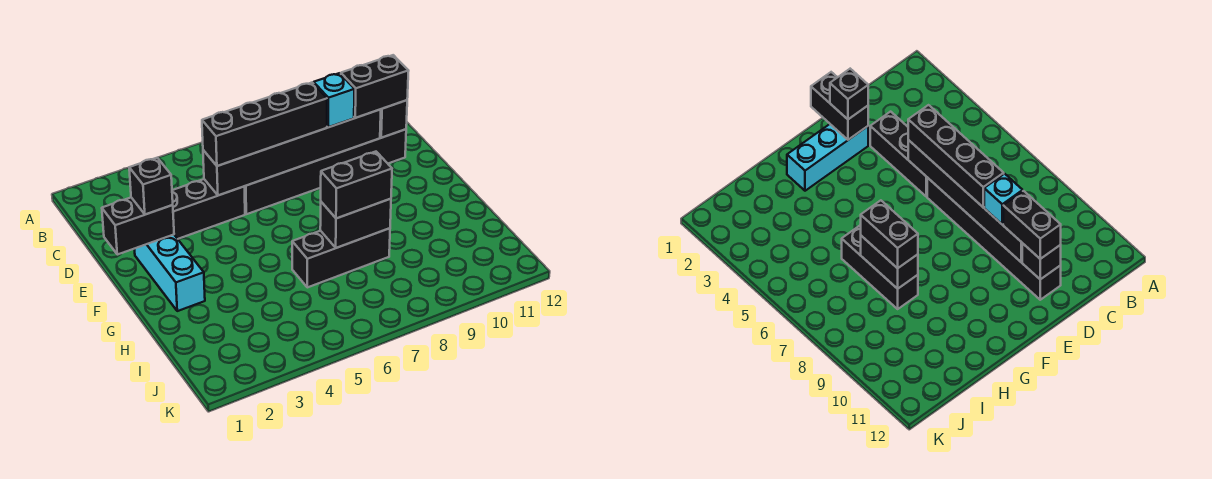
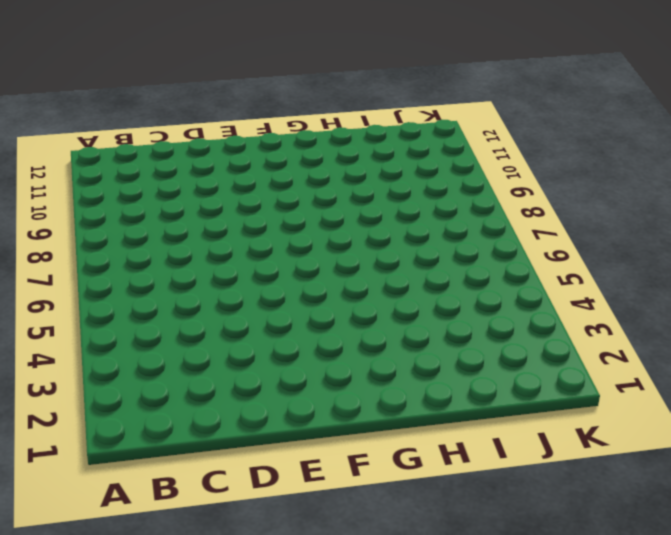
none -> black brick D3:D5 level 1
none -> black brick D6:D11 level 1
none -> cyan brick E2:G2 level 1

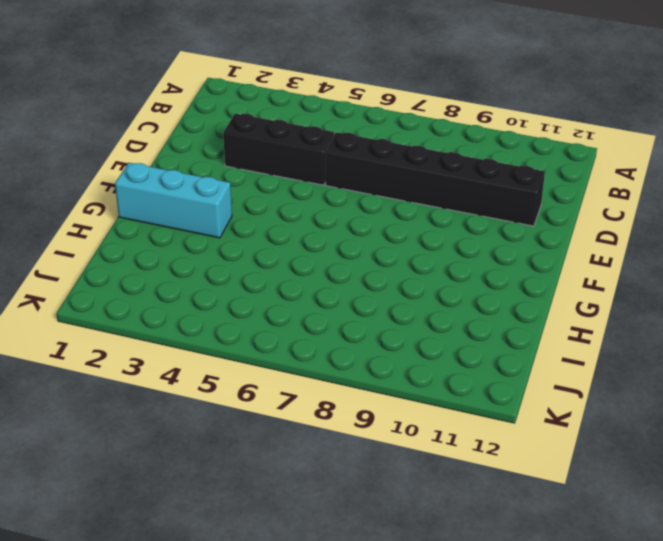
cyan brick G1:G3 level 1 -> cyan brick E2:G2 level 1
none -> black brick H6:H8 level 1
none -> black brick D5:D10 level 2
none -> black brick D11 level 2

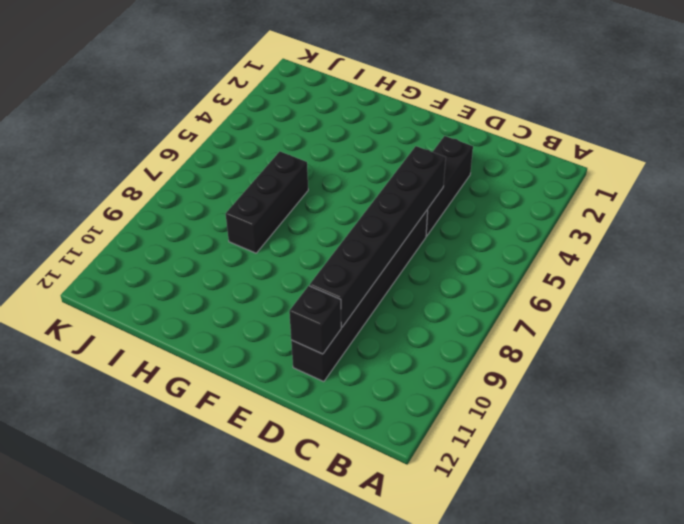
none -> cyan brick E2:G2 level 1
none -> black brick E1:E2 level 2
none -> black brick H7:H8 level 2

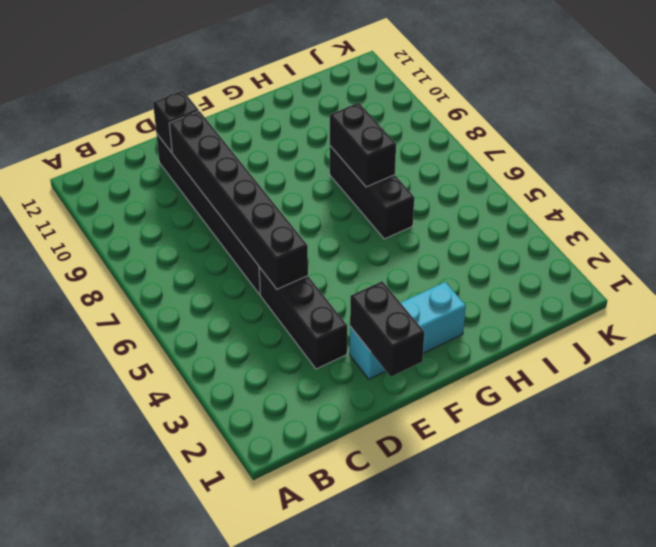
none -> black brick D5:D8 level 3
none -> cyan brick D9 level 3
none -> black brick D10:D11 level 3

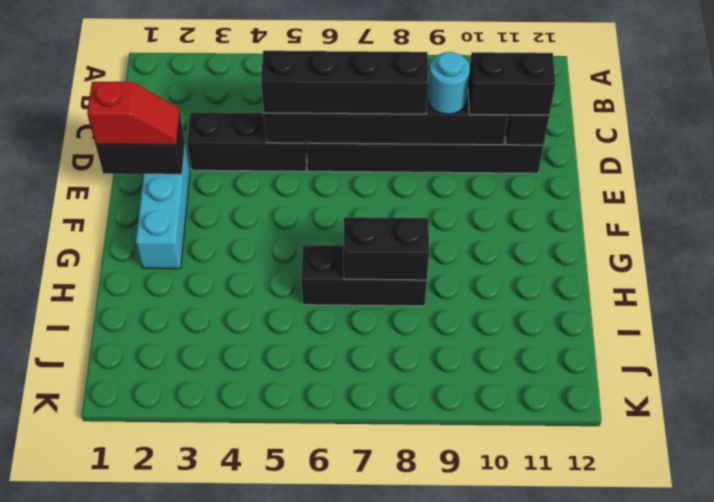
cyan round brick D9 level 3 -> cyan brick D9 level 3
red slope E1:E2 level 3 top 1 -> black brick E2 level 3
none -> black brick H7:H8 level 3

